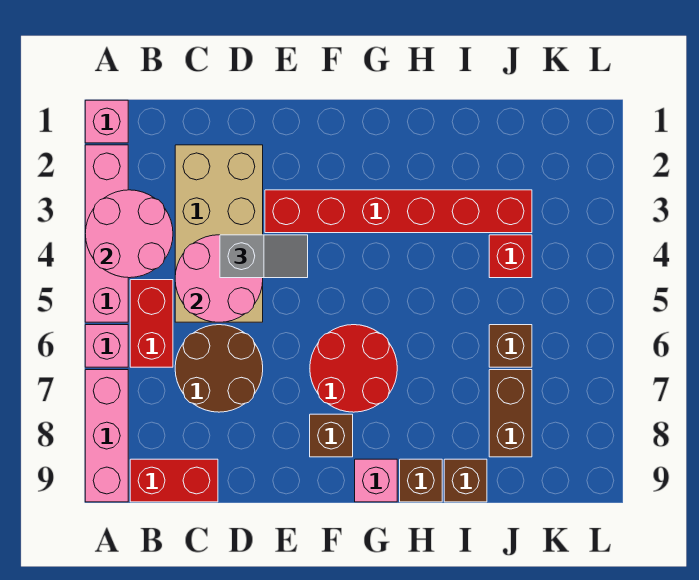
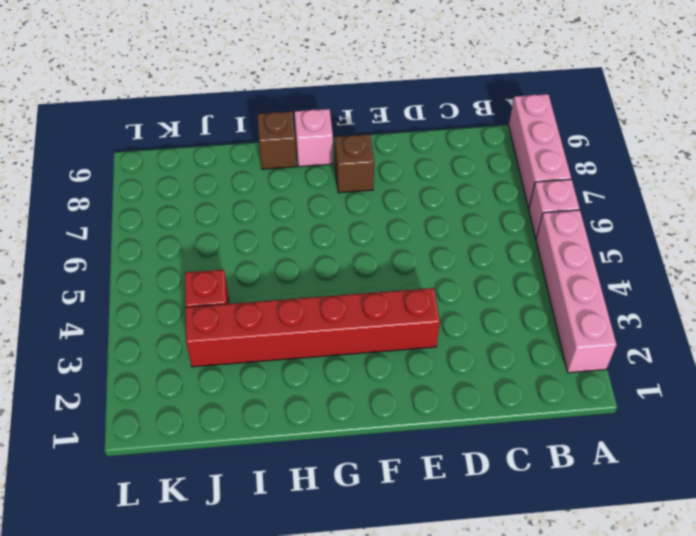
none -> pink brick A1 level 1
none -> red brick B5:B6 level 1
none -> red brick B9:C9 level 1

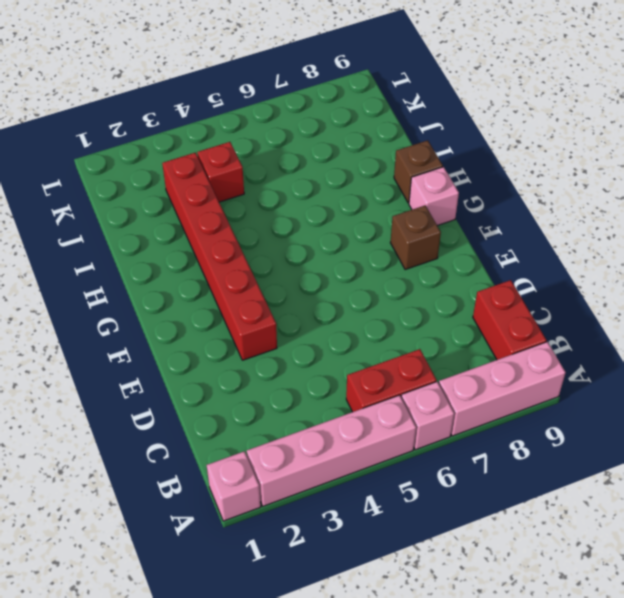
none -> tan brick C2:D5 level 1
none -> brown round brick C6:D7 level 1
none -> red round brick F6:G7 level 1

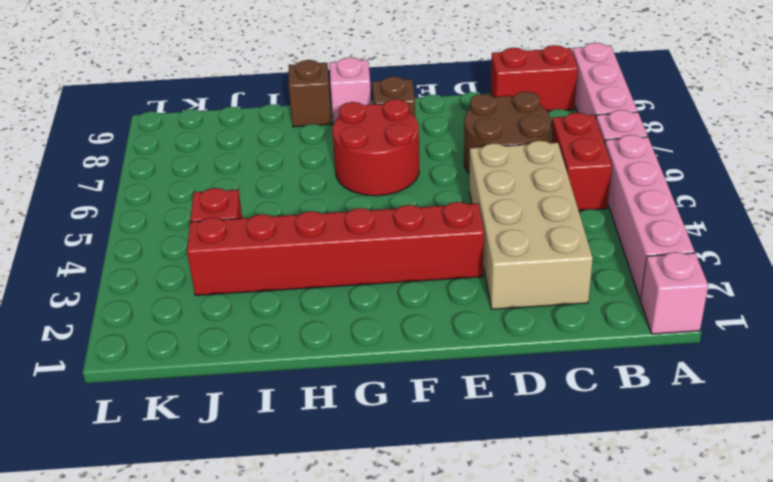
none -> brown brick I9 level 1
none -> brown brick J6 level 1
none -> brown brick J7:J8 level 1

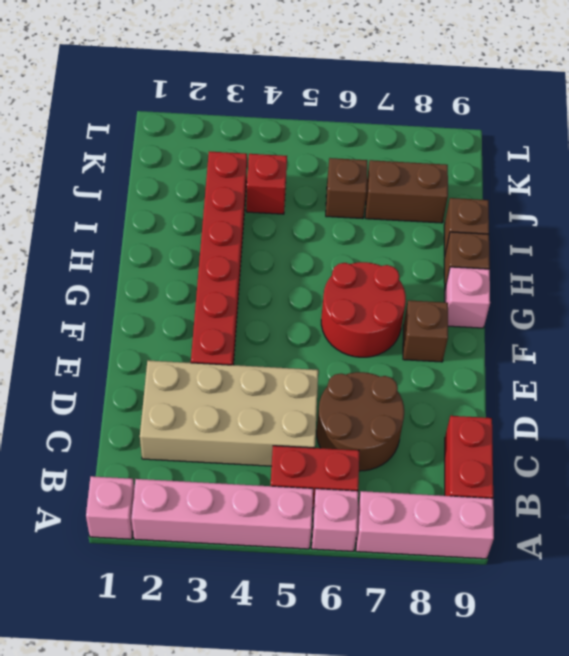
none -> pink round brick A3:B4 level 2
none -> pink round brick C4:D5 level 2
none -> grey slope D4:E4 level 3 top D

